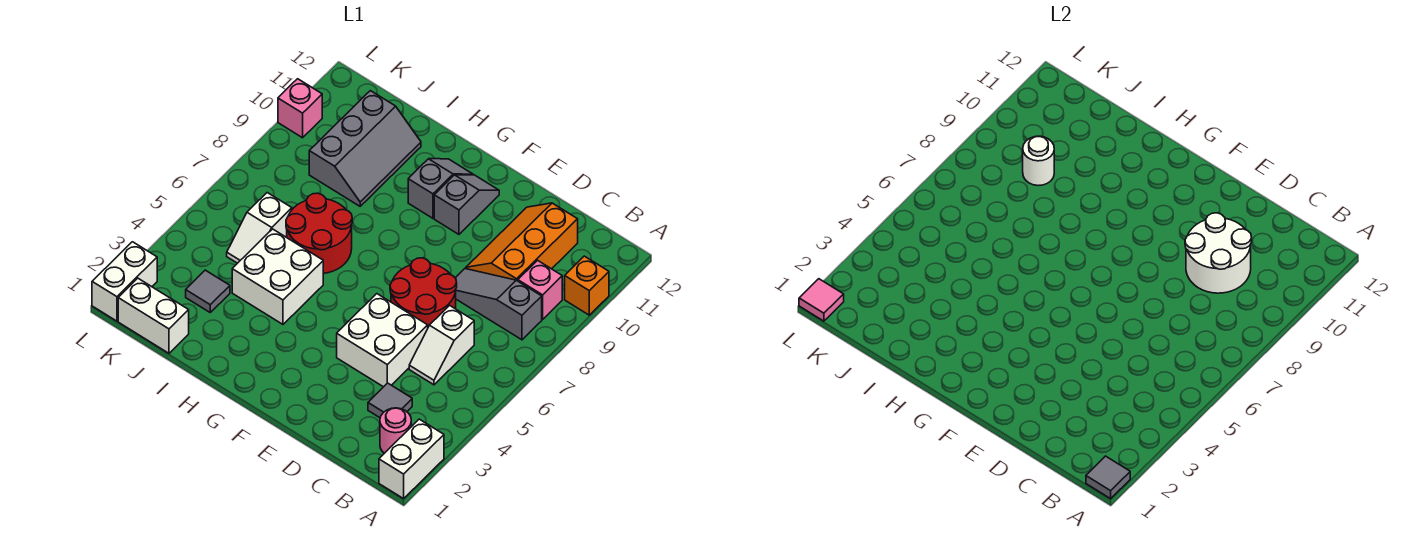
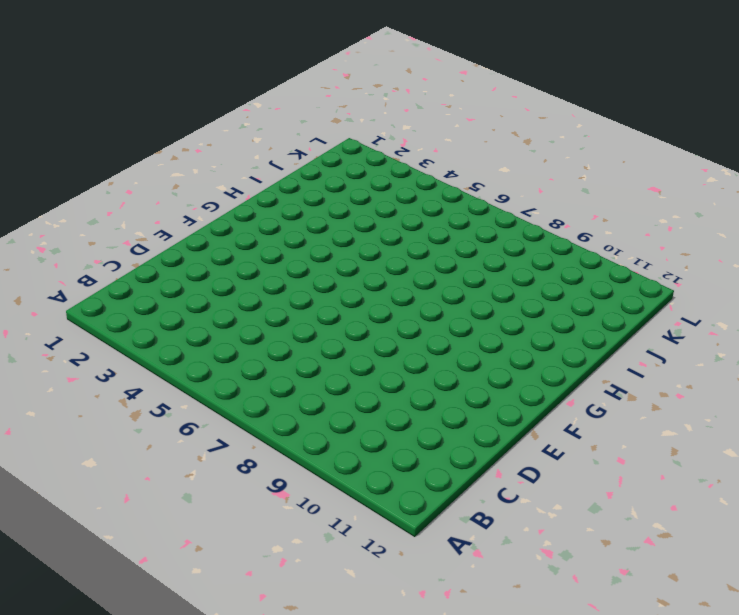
none -> white brick A1:A2 level 1
none -> orange brick A10 level 1
none -> pink round brick B2 level 1

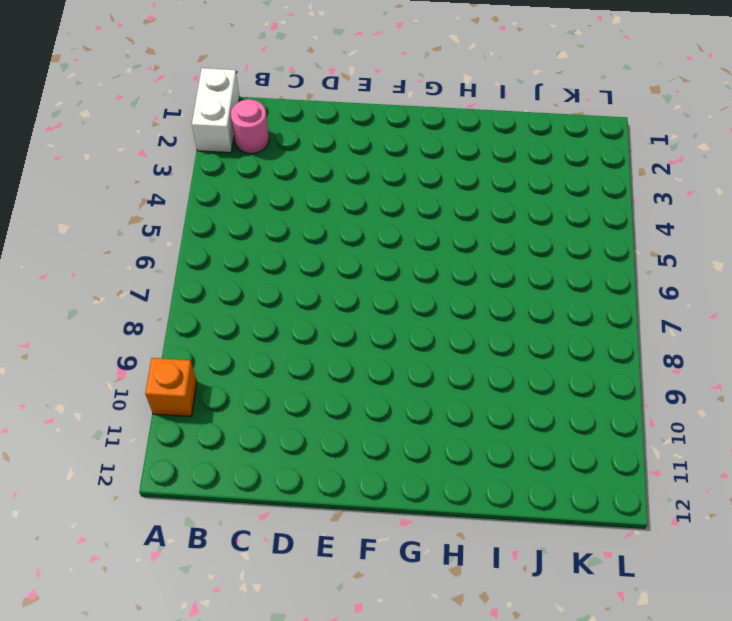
none -> grey slope B8:D8 level 1 top B
none -> pink brick B9 level 1
none -> grey tile C3 level 1

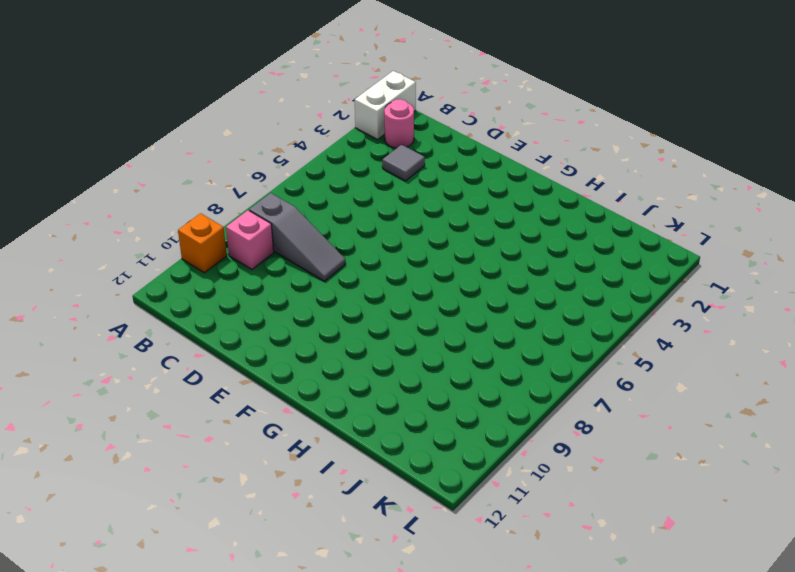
none -> white slope C5:C6 level 1 top 6
none -> orange slope C9:D11 level 1 top C
none -> white brick D4:E5 level 1

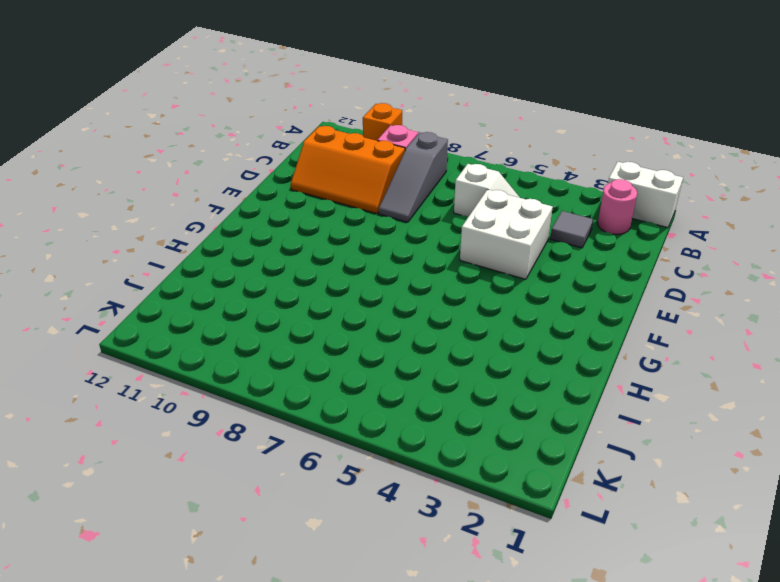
none -> red round brick D6:E7 level 1
none -> grey slope F10:F11 level 1 top 10
none -> grey slope G10:G11 level 1 top 10

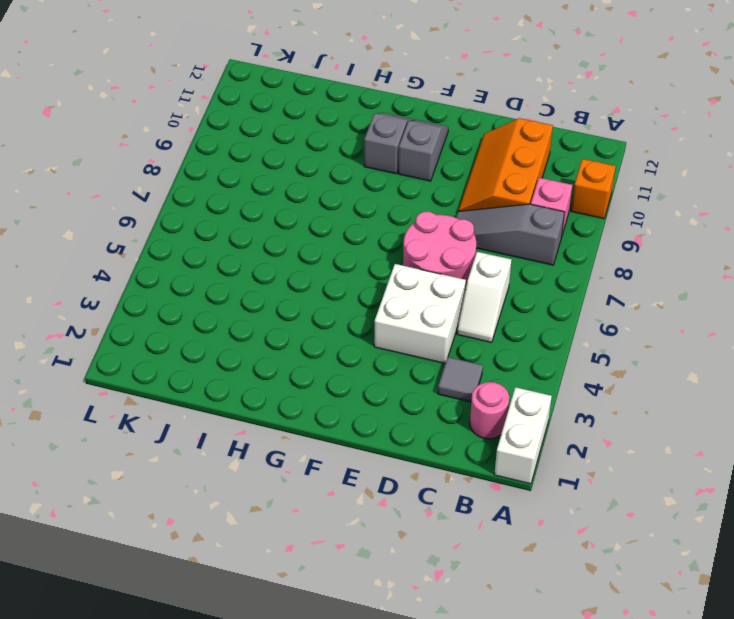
pink round brick D6:E7 level 1 -> red round brick D6:E7 level 1
none -> white brick H4:I5 level 1
none -> red round brick H6:I7 level 1
none -> grey slope I9:J11 level 1 top J

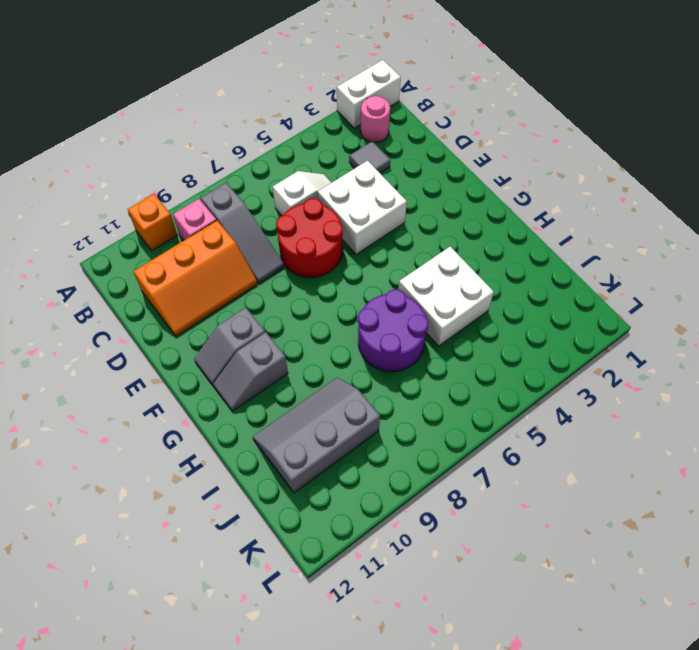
purple round brick H6:I7 level 1 -> red round brick H6:I7 level 1
none -> white brick J1:K1 level 1
none -> grey tile J3 level 1
none -> white slope J5:J6 level 1 top 6

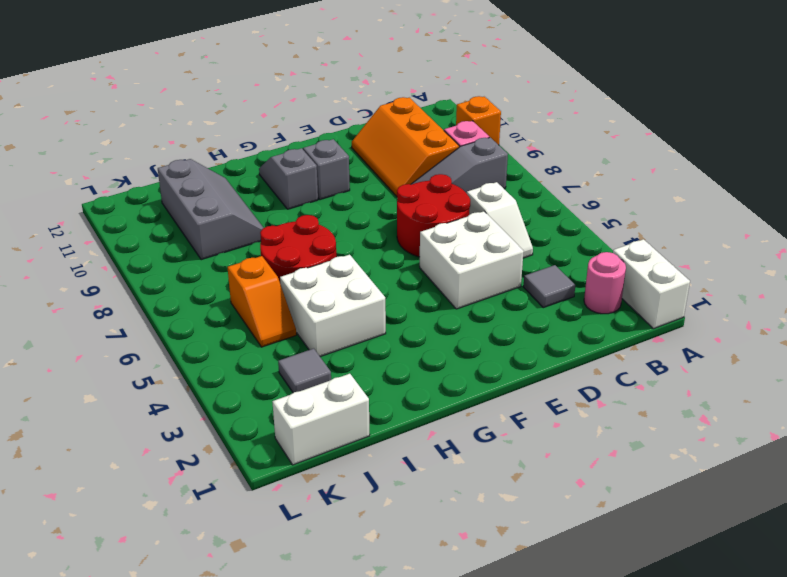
orange slope J5:J6 level 1 top 6 -> white slope J5:J6 level 1 top 6
none -> white brick L1:L2 level 1
none -> pink brick L10 level 1
none -> grey tile A1 level 2

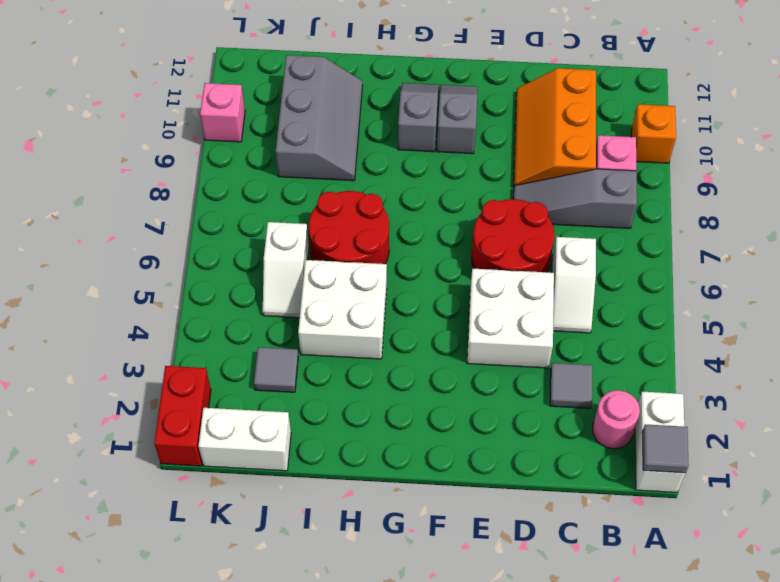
red brick L1:L2 level 1 -> white brick L1:L2 level 1
none -> white round brick C9:D10 level 2
none -> white round brick J9 level 2
none -> pink tile L1 level 2

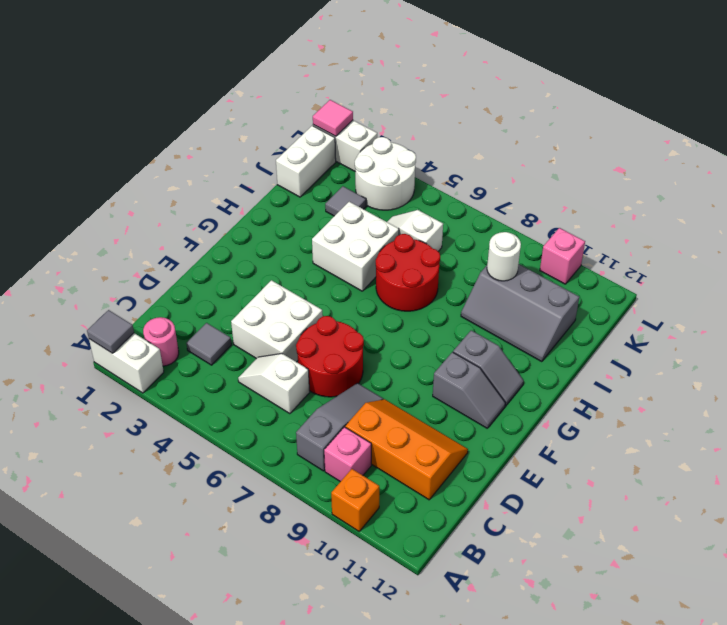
white round brick K3:L4 level 1 -> white round brick C9:D10 level 2

